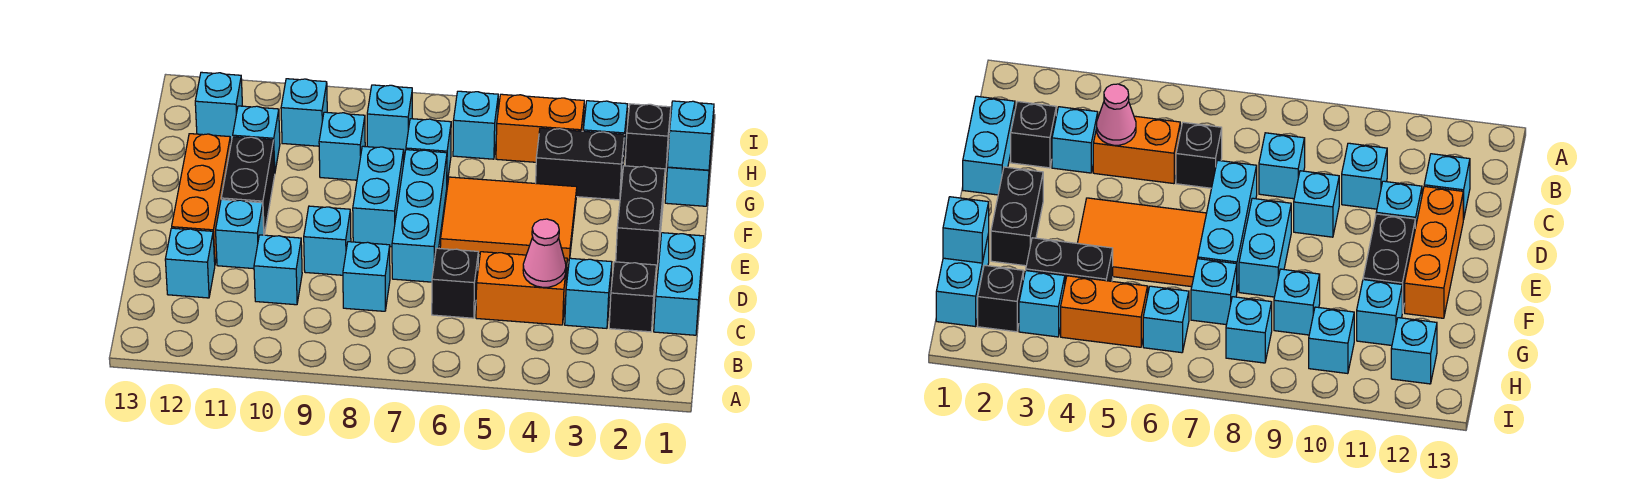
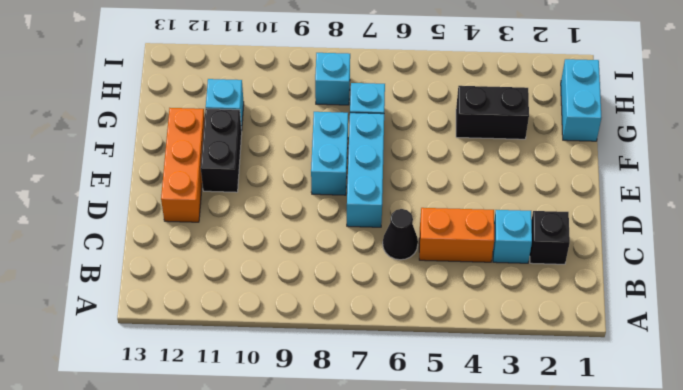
black cone C6 level 1 -> black brick C6 level 1
none -> cyan brick C1:D1 level 1
none -> cyan brick C8 level 1
none -> cyan brick C10 level 1
none -> cyan brick C12 level 1

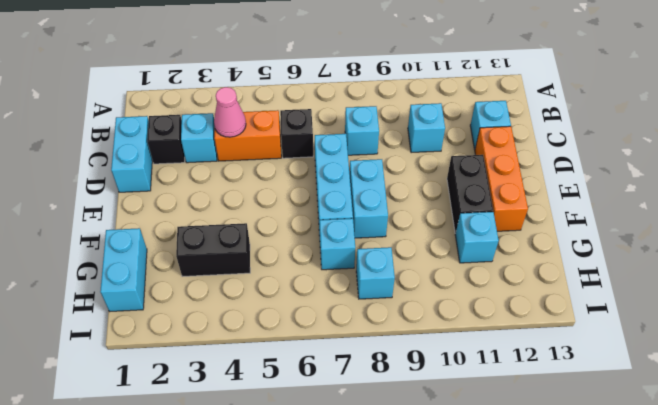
none -> cyan brick D9 level 1
none -> cyan brick D11 level 1
none -> black brick E2:F2 level 1
none -> orange tile E4:F6 level 1

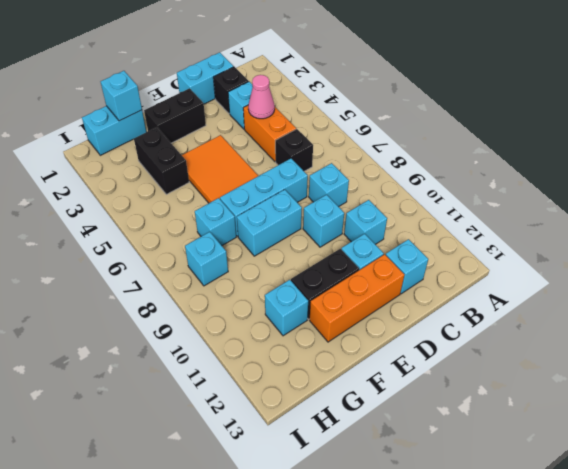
none -> cyan brick G9 level 1
none -> black brick H2 level 1
none -> cyan brick H3 level 1
none -> orange brick H4:H5 level 1

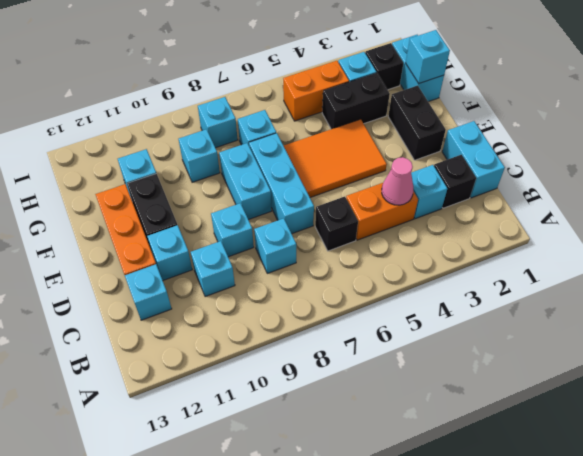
none -> cyan brick H6 level 1
none -> cyan brick H10 level 1
none -> cyan brick H12 level 1

